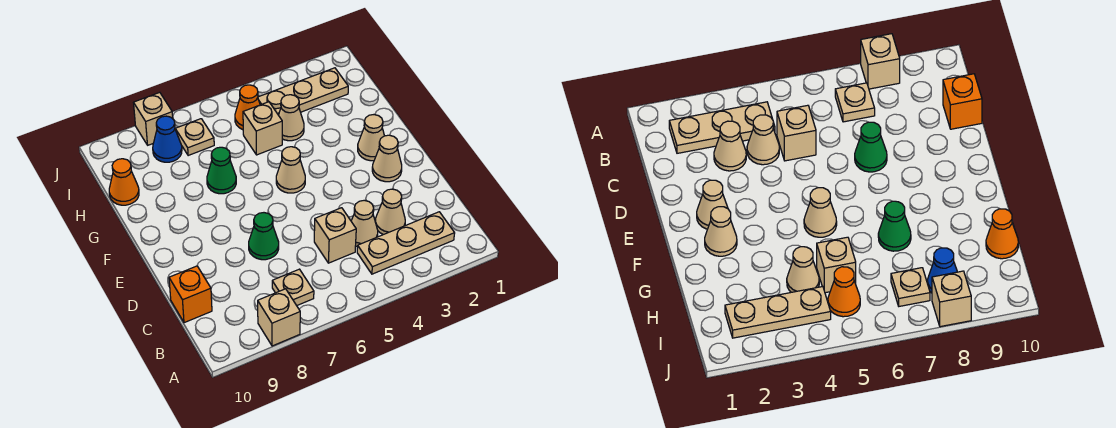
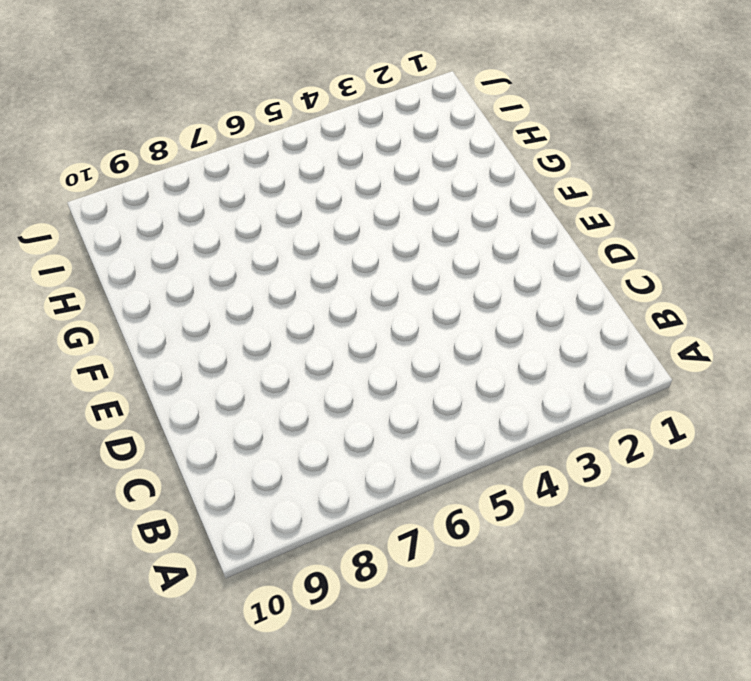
none -> tan brick A8 level 1
none -> tan plate B2:B4 level 1
none -> tan plate B7 level 1

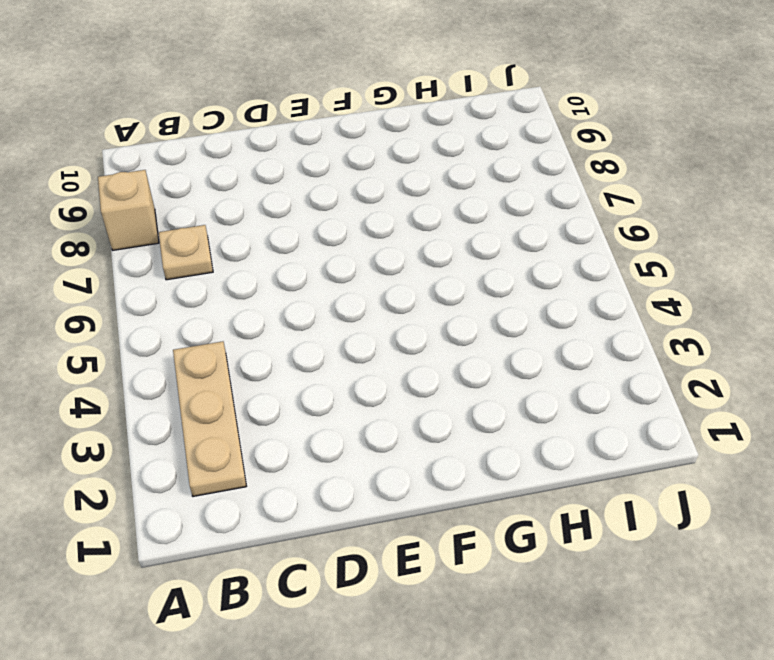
none -> tan cone C3 level 1
none -> tan cone C4 level 1
none -> tan brick C5 level 1

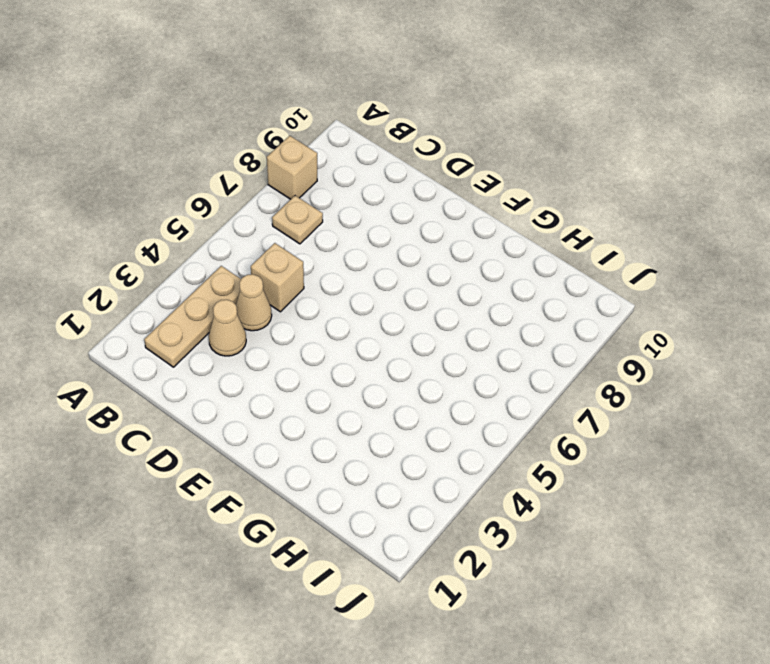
none -> orange brick C10 level 1
none -> green cone D7 level 1
none -> tan cone E2 level 1

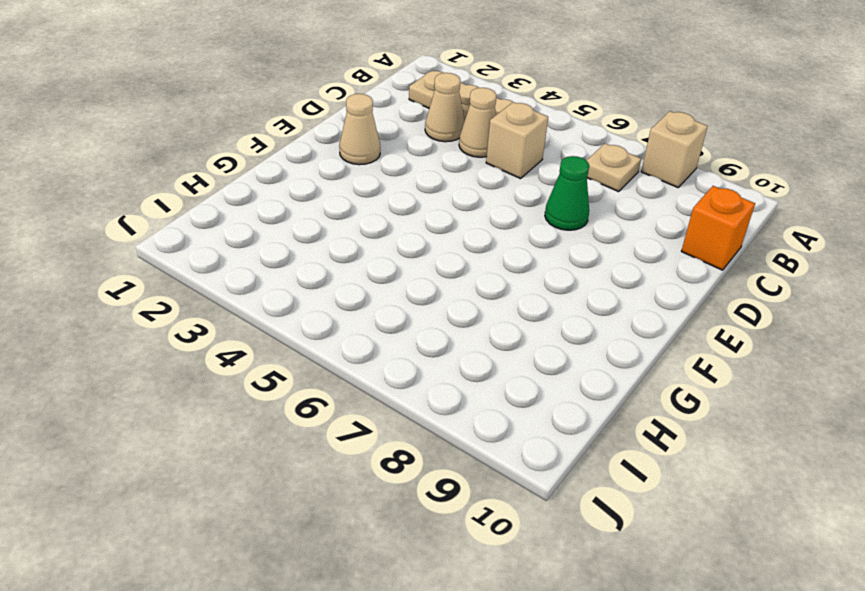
none -> tan cone F2 level 1
none -> tan cone F5 level 1
none -> green cone G7 level 1

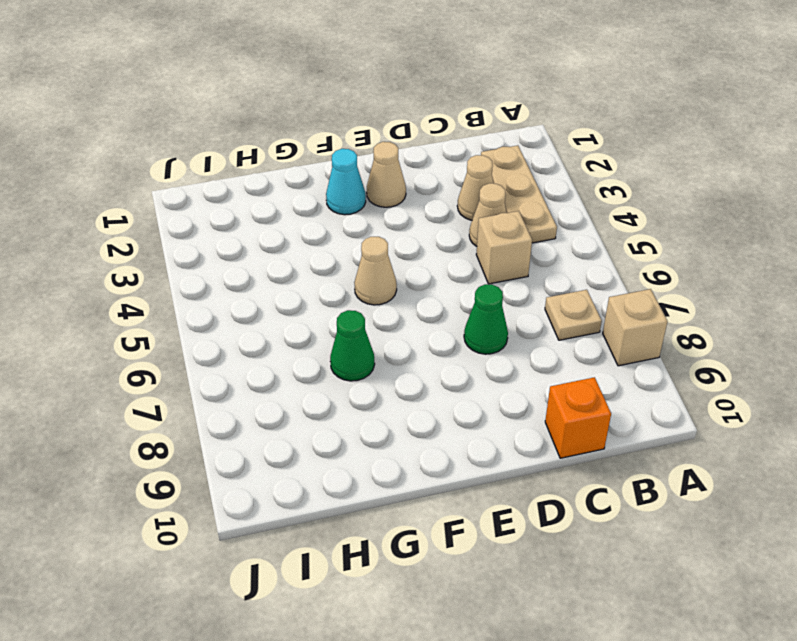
cyan cone F2 level 1 -> tan cone F2 level 1
none -> tan cone H4 level 1
none -> tan brick H5 level 1
none -> orange cone H10 level 1

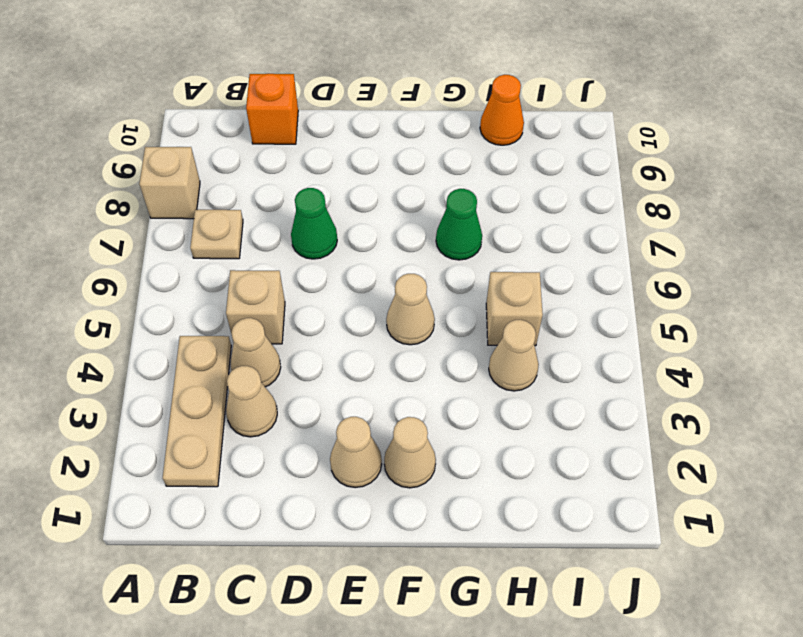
none -> tan plate I2:I4 level 1
none -> orange cone I5 level 1
none -> tan plate I7 level 1

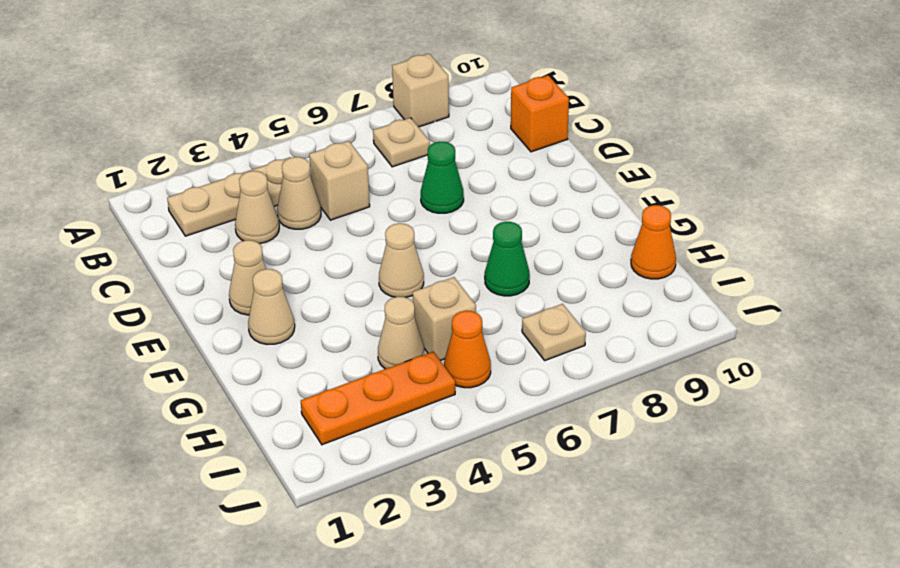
orange plate I2:I4 level 1 -> tan plate I2:I4 level 1
none -> blue cone I8 level 1
none -> tan brick J8 level 1

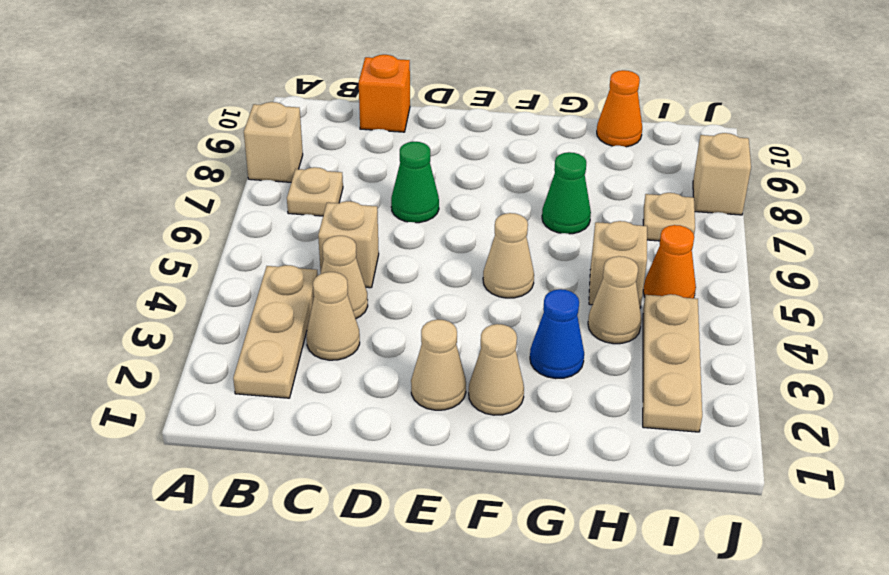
blue cone G3 level 1 -> blue cone I8 level 1

